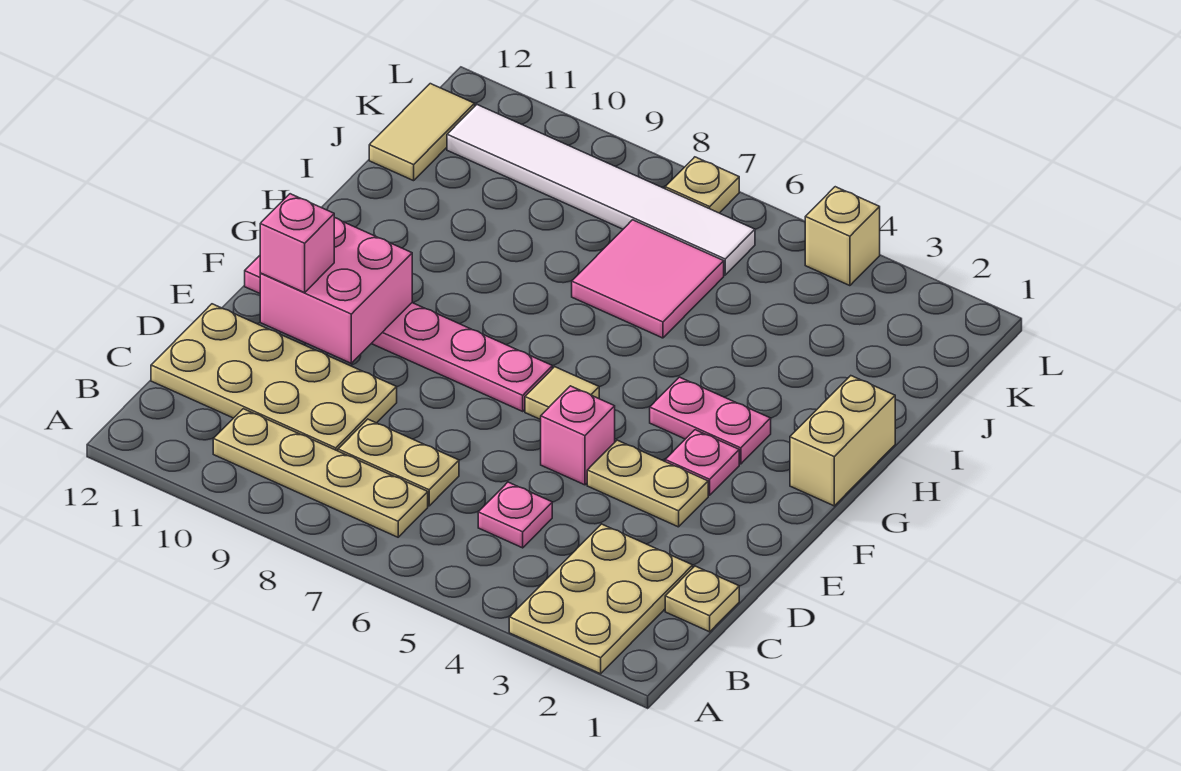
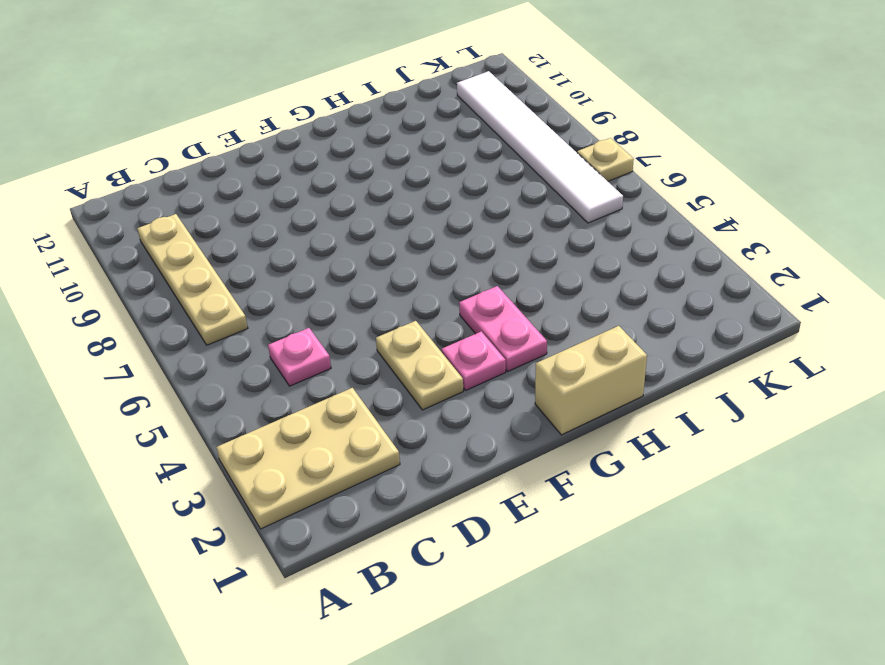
none -> tan plate C1 level 1
none -> tan plate C7:C8 level 1
none -> tan plate C9:D12 level 1

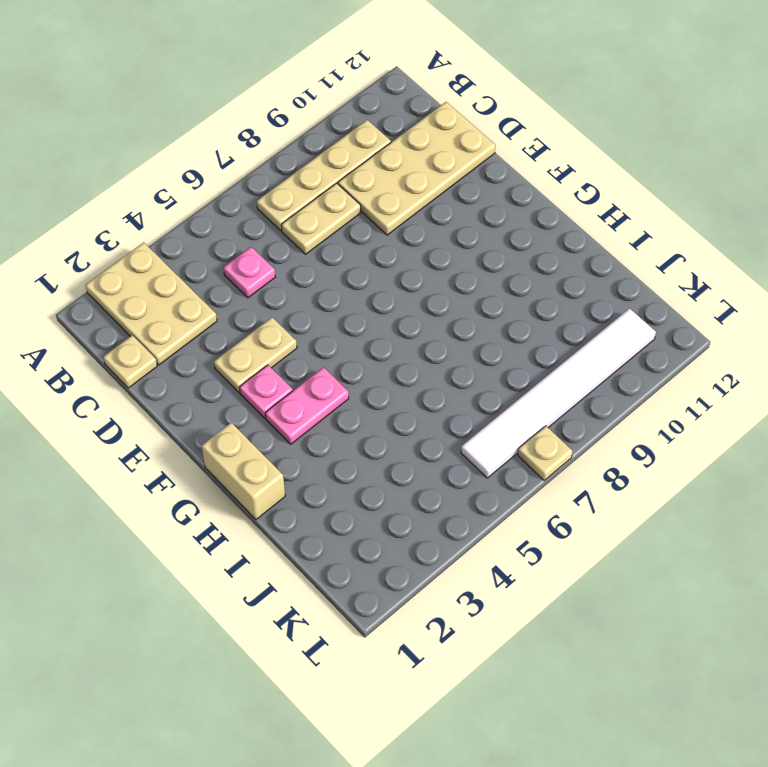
none -> pink brick E5 level 1
none -> tan tile F6 level 1
none -> pink plate F7:F12 level 1

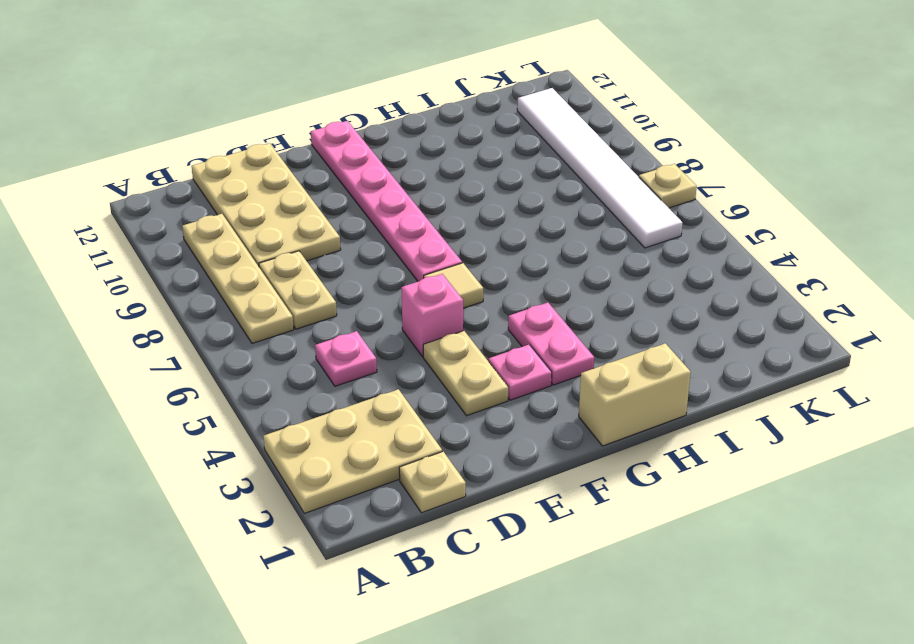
none -> pink tile I6:J7 level 1
none -> tan tile J12:K12 level 1
none -> tan brick L4 level 1

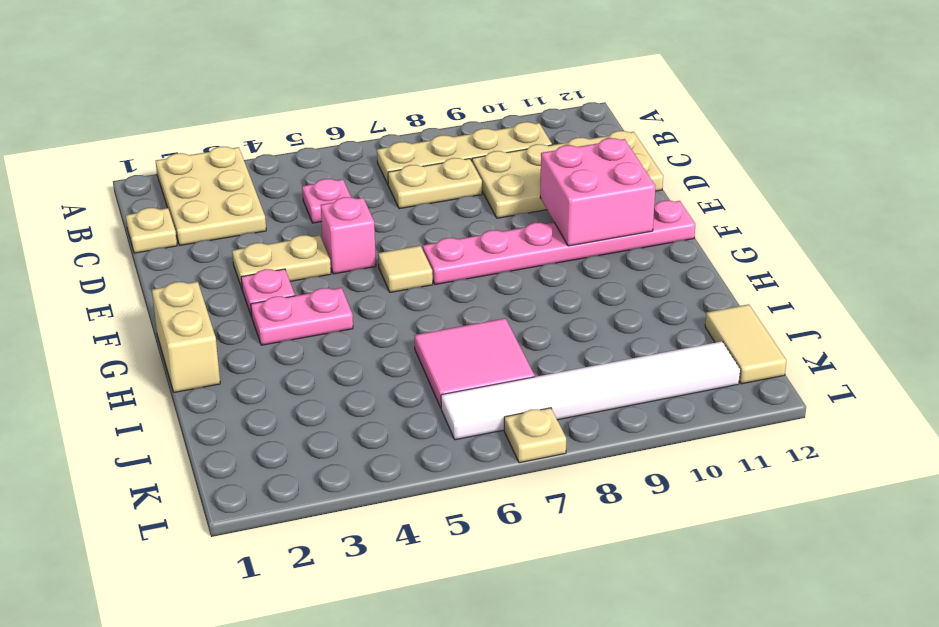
none -> tan brick L4 level 1
none -> pink brick E11 level 3

